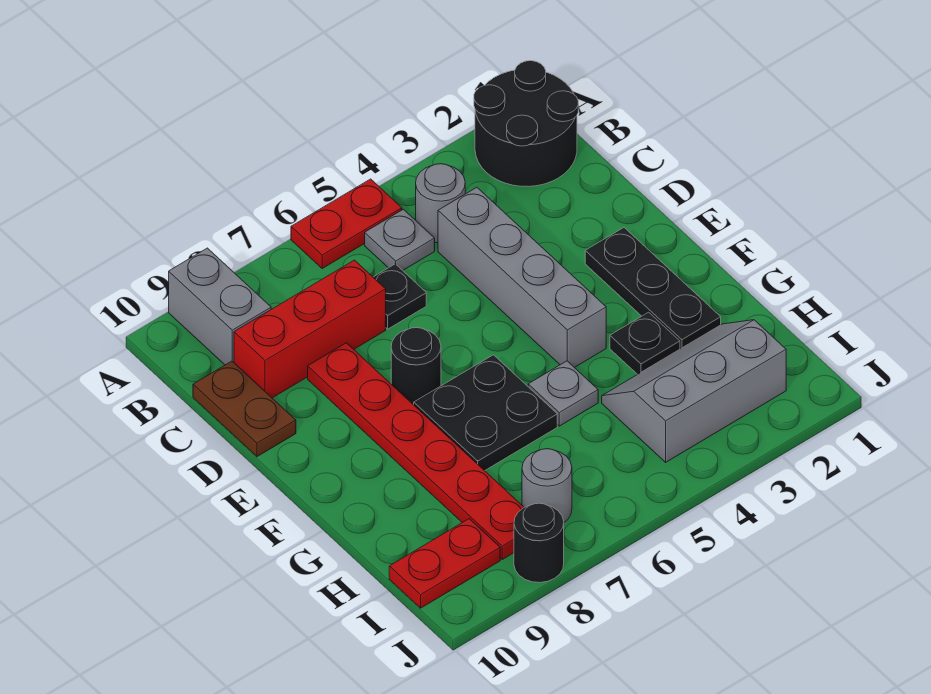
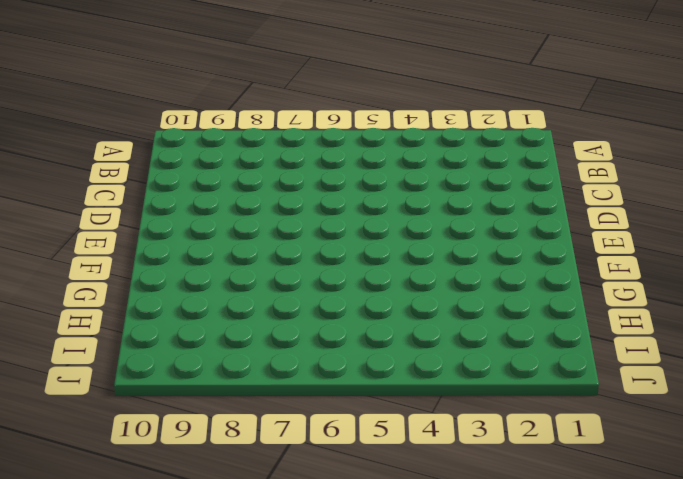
none -> black round brick A1:B2 level 1
none -> red plate A5:A6 level 1
none -> grey brick A9:B9 level 1

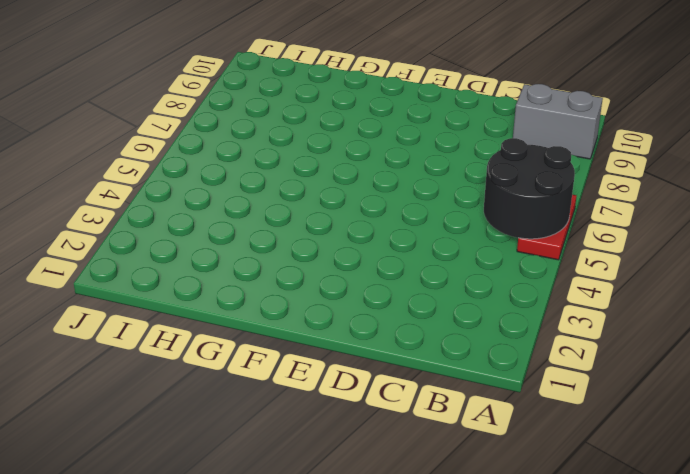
black round brick A5:B6 level 2 -> black round brick A1:B2 level 1
none -> grey round brick B4 level 1
none -> grey plate B5 level 1
none -> grey brick C4:F4 level 1

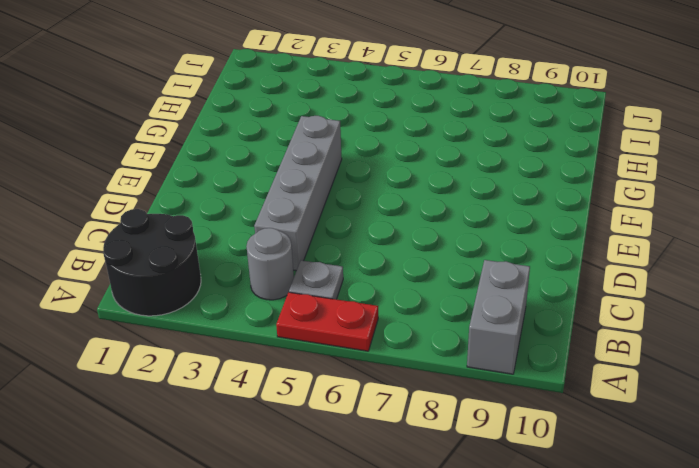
none -> black plate C6 level 1
none -> red brick C7:C9 level 1
none -> brown plate C10:D10 level 1

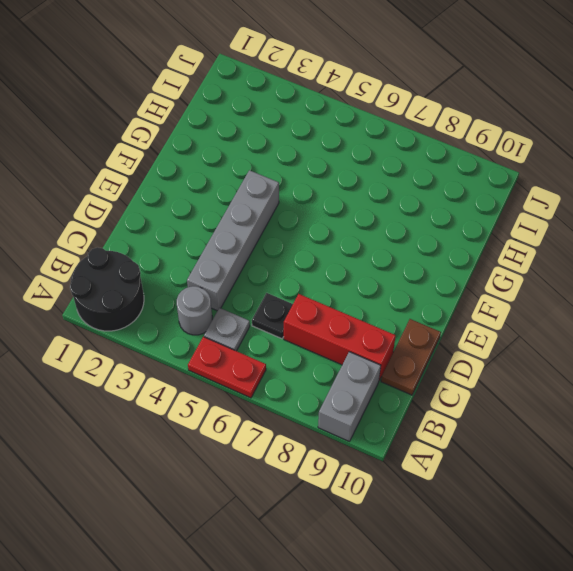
none -> red plate D8:I8 level 1
none -> black plate E2:G2 level 1
none -> black round brick E7 level 1

